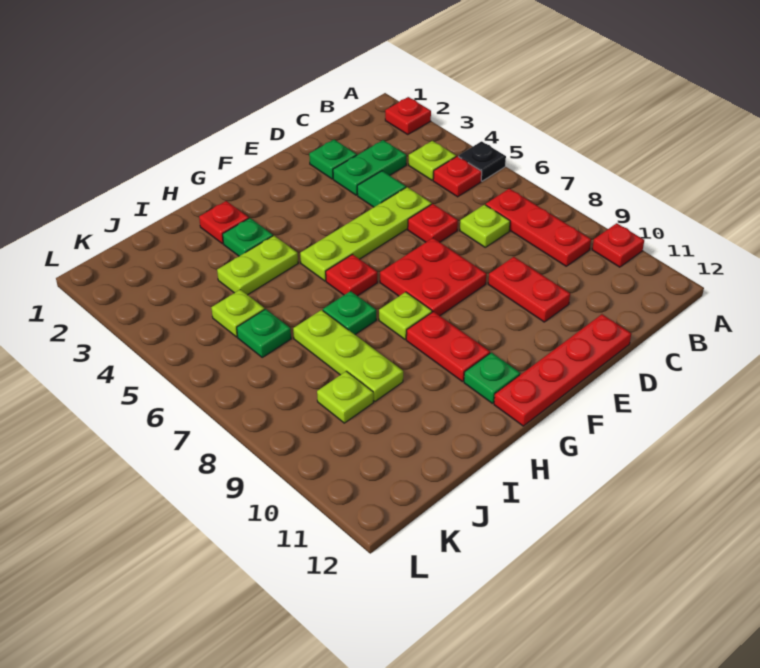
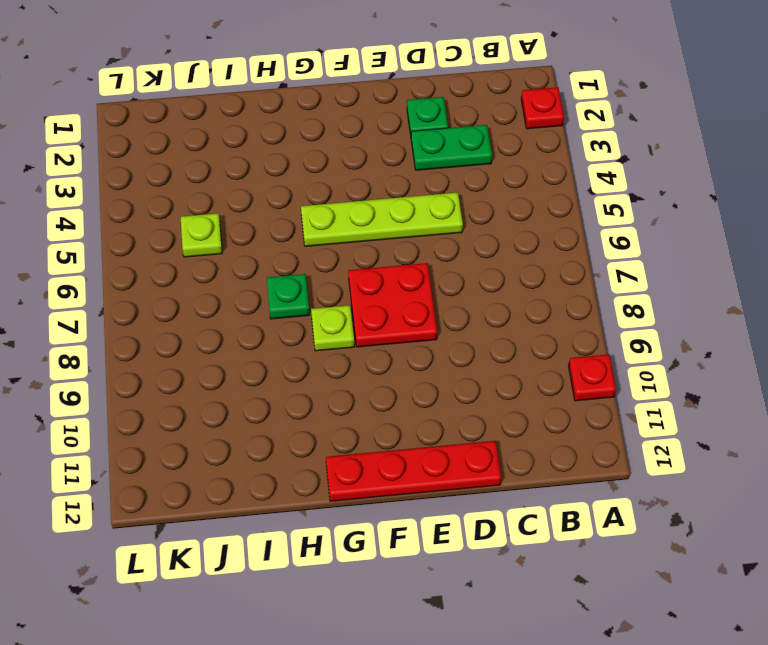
none -> black plate A5 level 1
none -> lime plate B4 level 1
none -> red plate B5 level 1

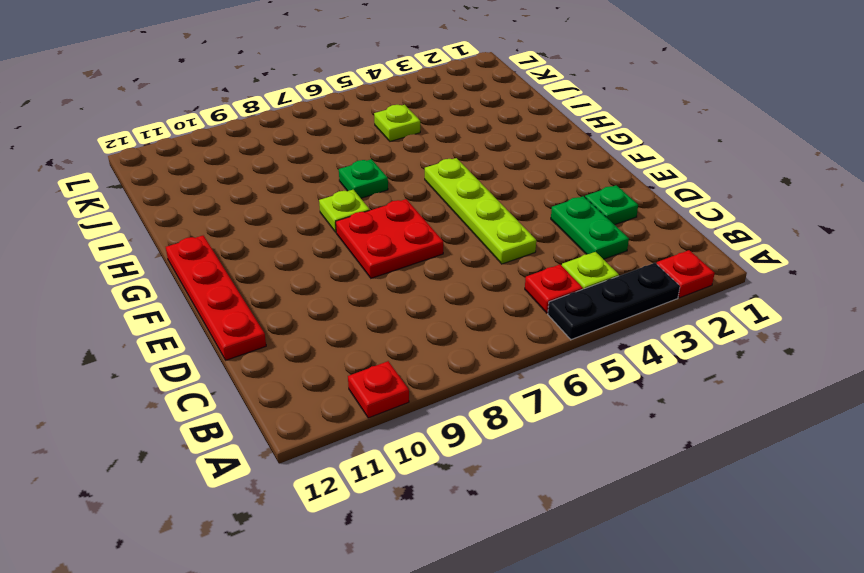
black plate A3:A5 level 1 -> black plate A5 level 1
none -> red plate B7:B9 level 1
none -> lime plate C7 level 1
none -> green tile D4 level 1

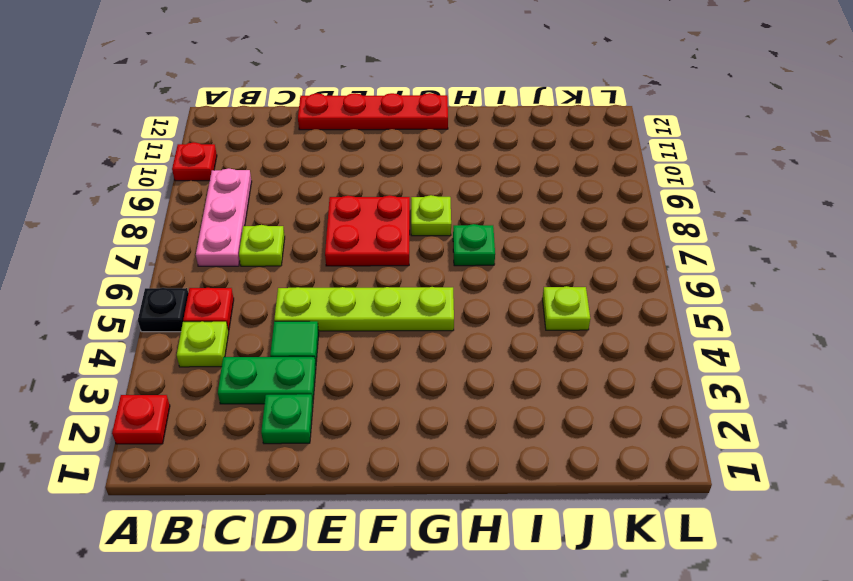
pink plate B7:B9 level 1 -> red plate B7:B9 level 1
none -> red plate D6 level 1
none -> red plate D9:D10 level 1
none -> red plate G6 level 1

